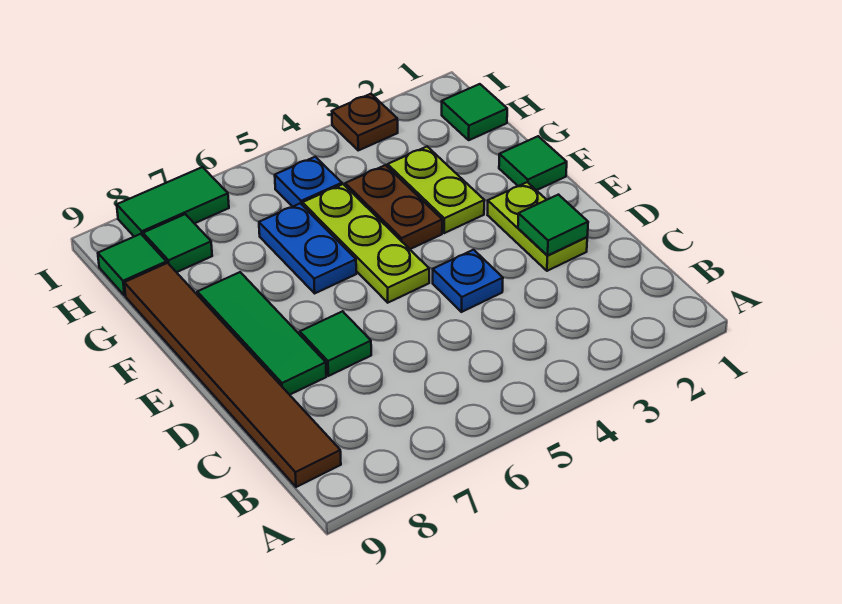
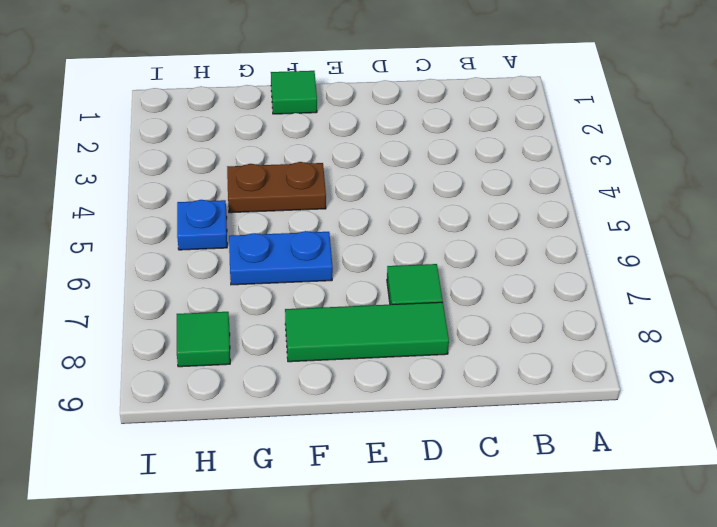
none -> brown tile B9:G9 level 1
none -> lime plate D2:E2 level 1
none -> blue plate D4 level 1

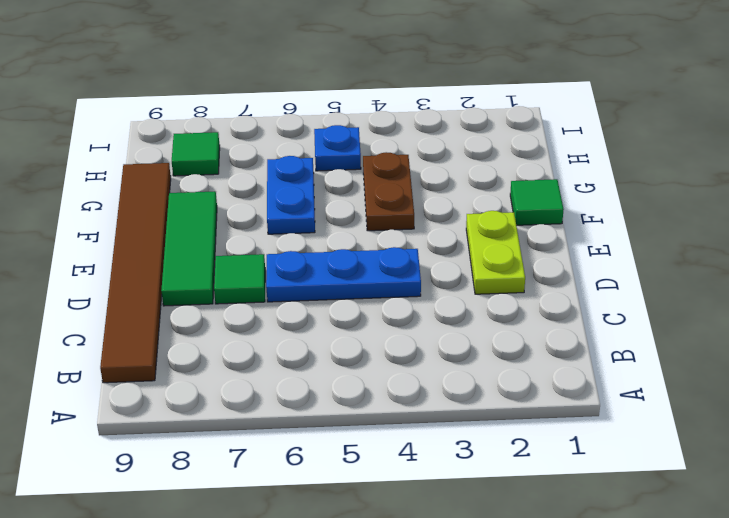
blue plate D4:D6 level 1 -> blue plate D4 level 1
none -> lime plate E5:G5 level 1
none -> lime plate F3:G3 level 1
none -> green tile H1 level 1

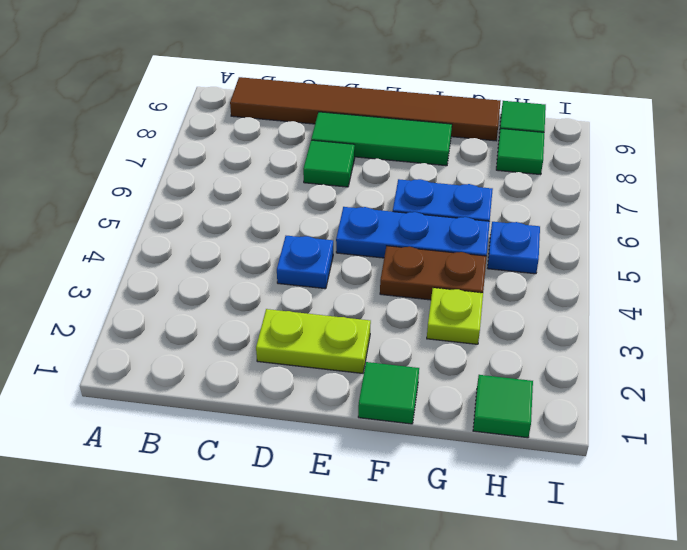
blue plate E5:G5 level 1 -> lime plate E5:G5 level 1
lime plate G3 level 1 -> lime plate F3:G3 level 1
none -> brown plate I3 level 1
none -> green tile I7:I8 level 1
none -> green tile D2 level 2

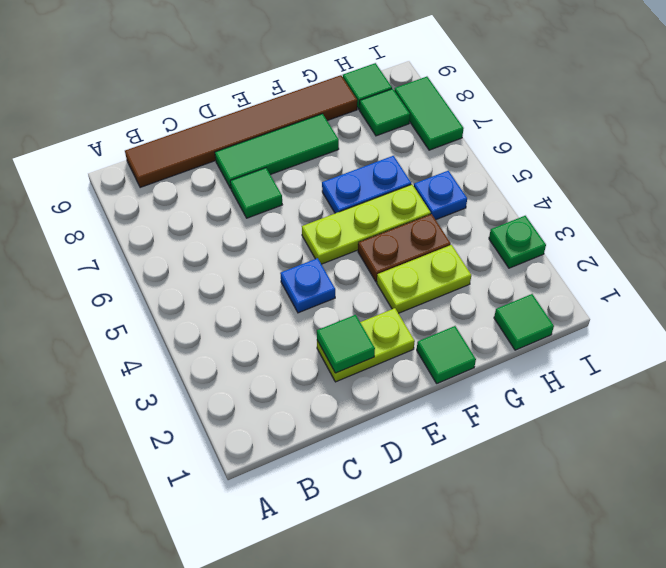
green plate I3 level 1 -> brown plate I3 level 1

